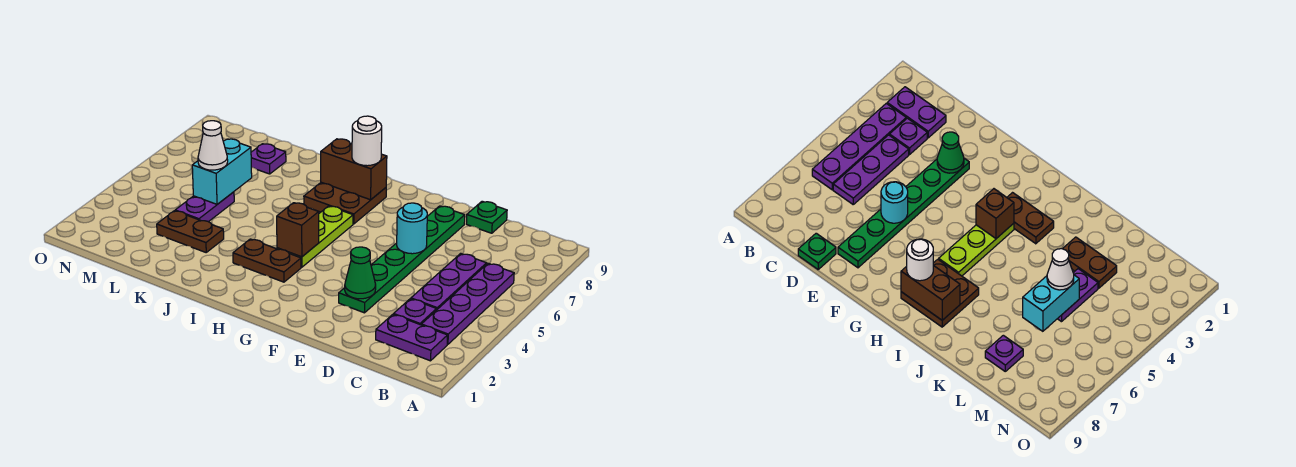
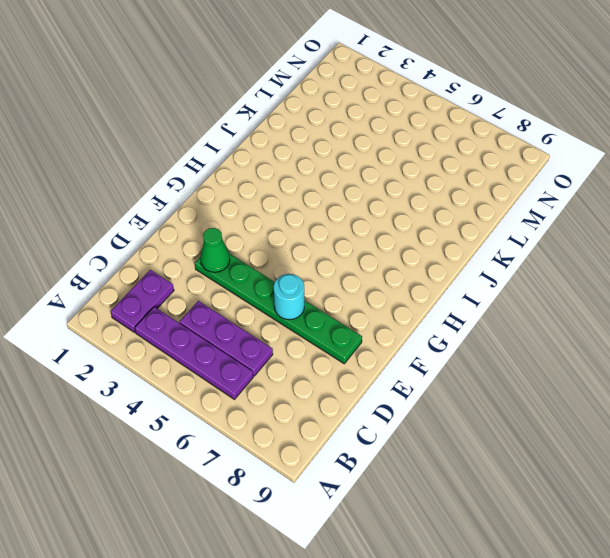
none -> purple plate C3 level 1
none -> green plate D9 level 1
none -> brown plate H3:I3 level 1

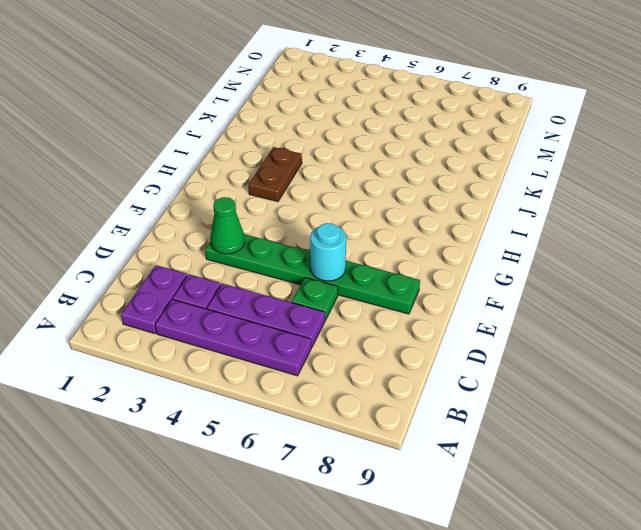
green plate D6 level 1 -> green plate D9 level 1
none -> lime plate H4:H6 level 1
none -> brown plate H7:I8 level 1
none -> brown plate K3:L3 level 1

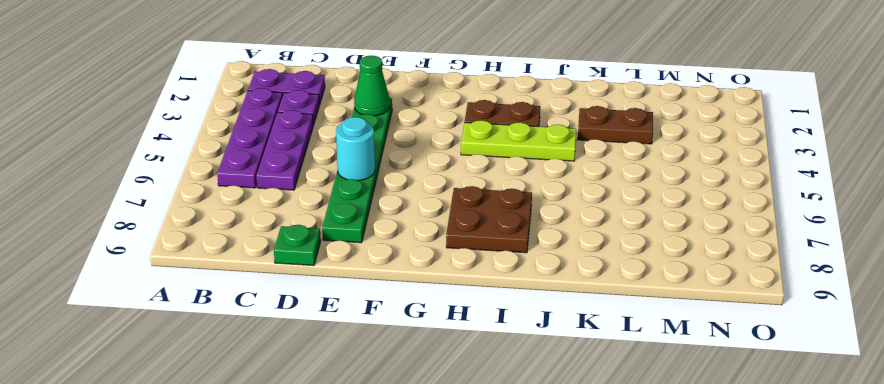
lime plate H4:J4 level 1 -> lime plate H4:H6 level 1
none -> purple plate L4:L5 level 1
none -> purple plate L8 level 1
none -> brown brick H4 level 2

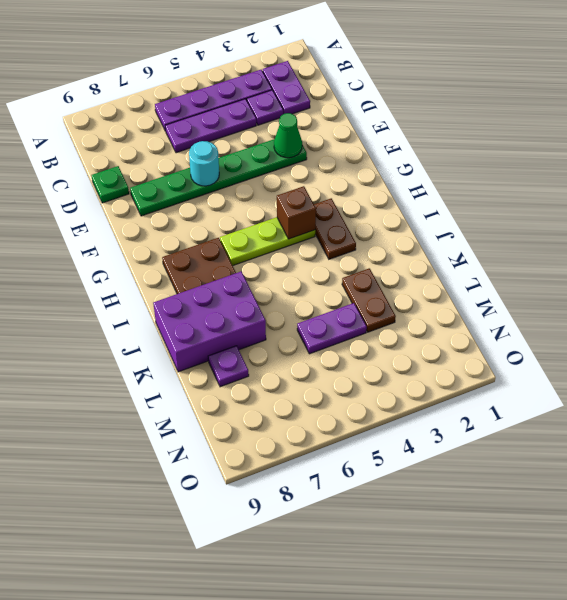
purple brick J7:K9 level 1 -> none
none -> brown brick H8:I8 level 2
none -> cyan brick L5:L6 level 2
none -> white round brick H8 level 3

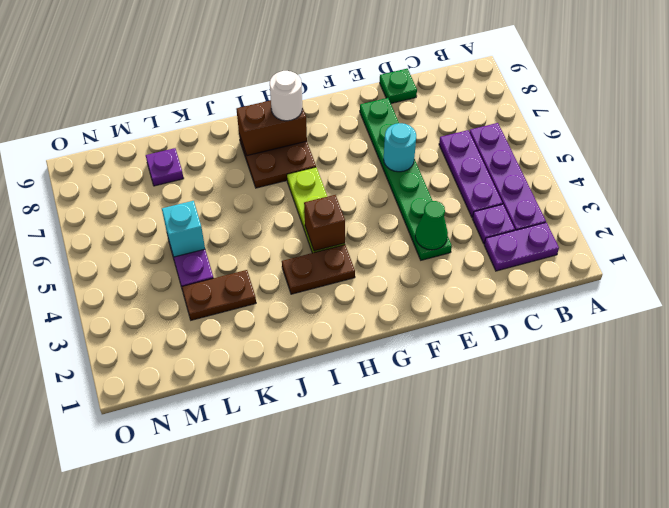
cyan brick L5 level 2 -> cyan brick L5:L6 level 2
none -> white cone L5 level 3

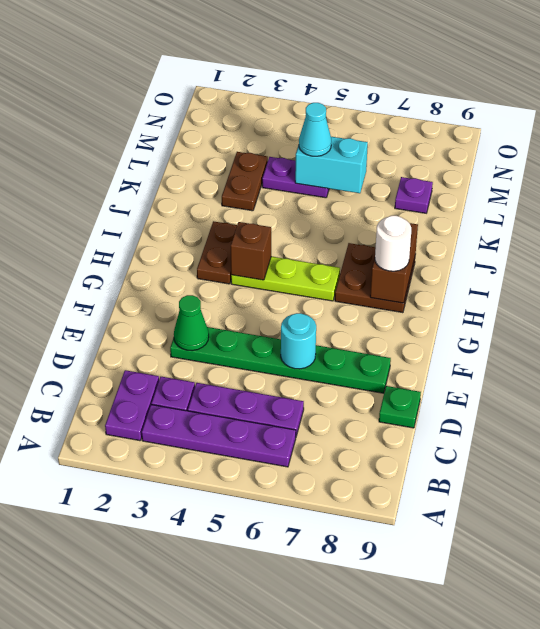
cyan cone L5 level 3 -> white cone L5 level 3

